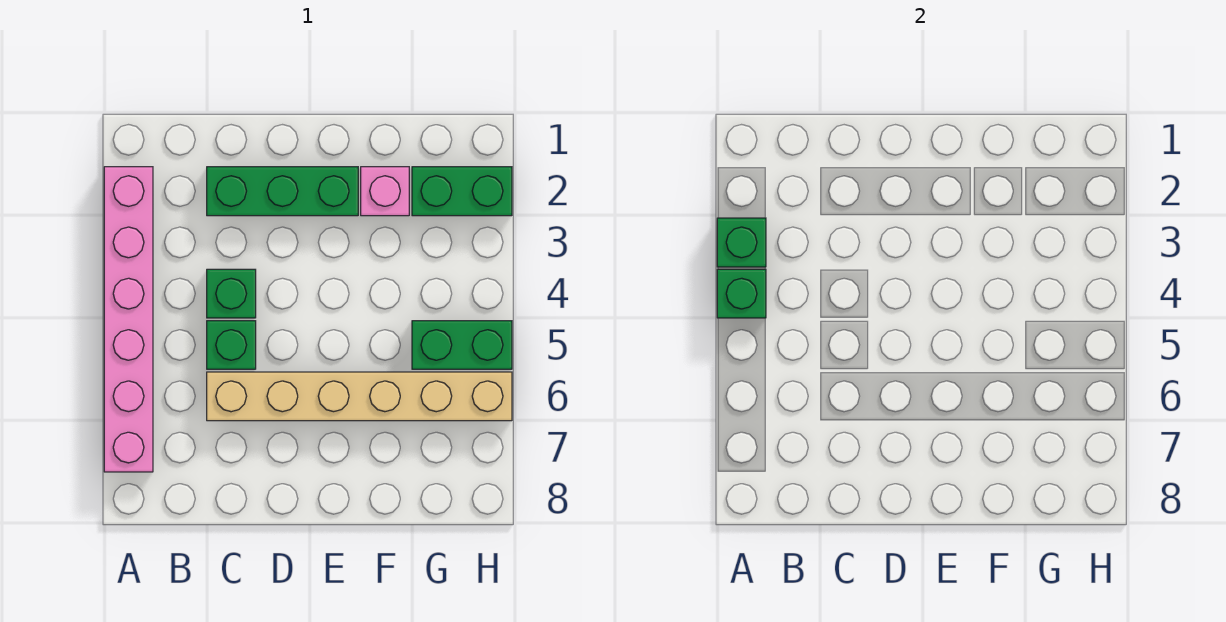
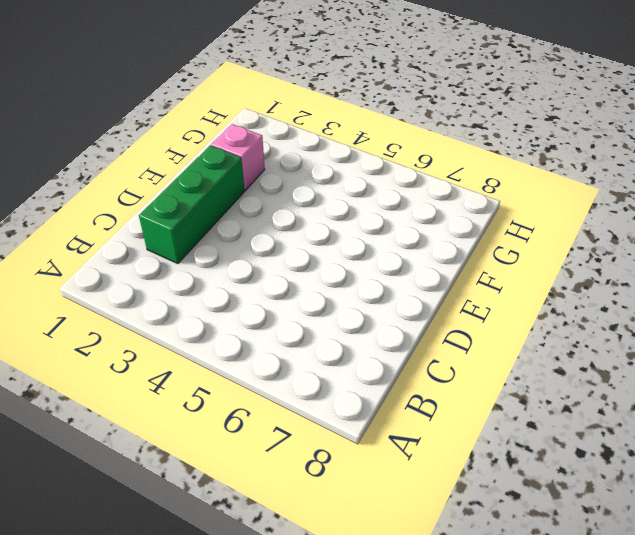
none -> pink brick A2:A7 level 1
none -> green brick C4 level 1

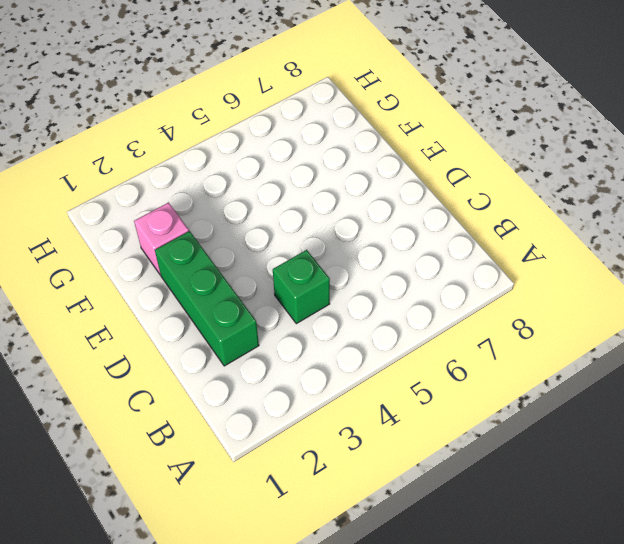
none -> pink brick A2:A7 level 1
none -> green brick C5 level 1

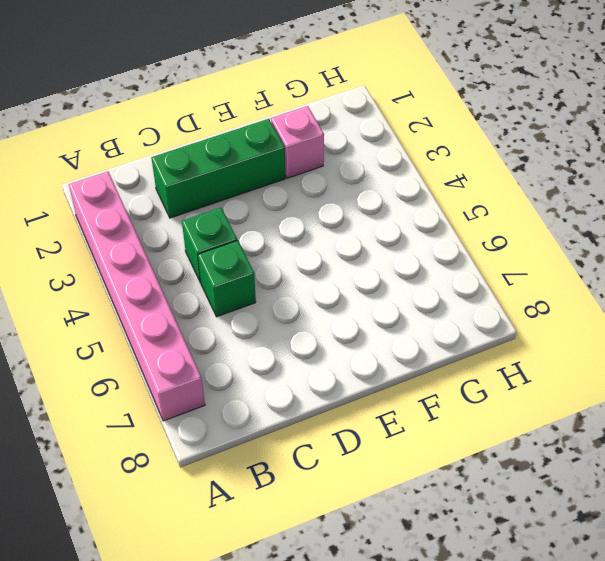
none -> tan brick C6:H6 level 1
none -> green brick G2:H2 level 1

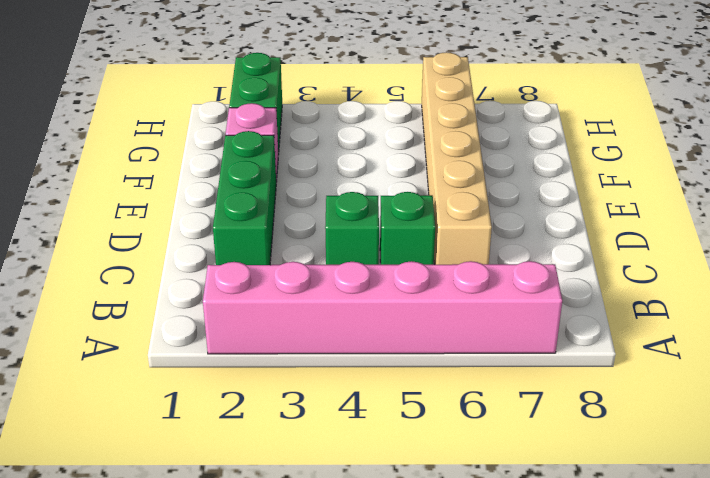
none -> green brick G5:H5 level 1
none -> green brick A3 level 2

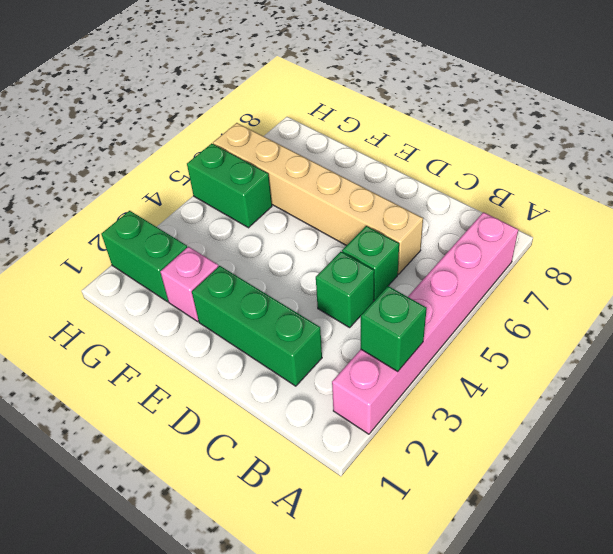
none -> green brick A4 level 2

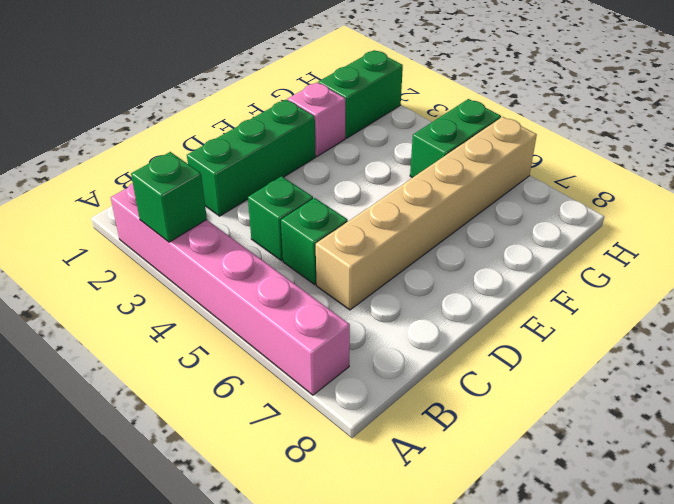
none -> green brick A4 level 2

